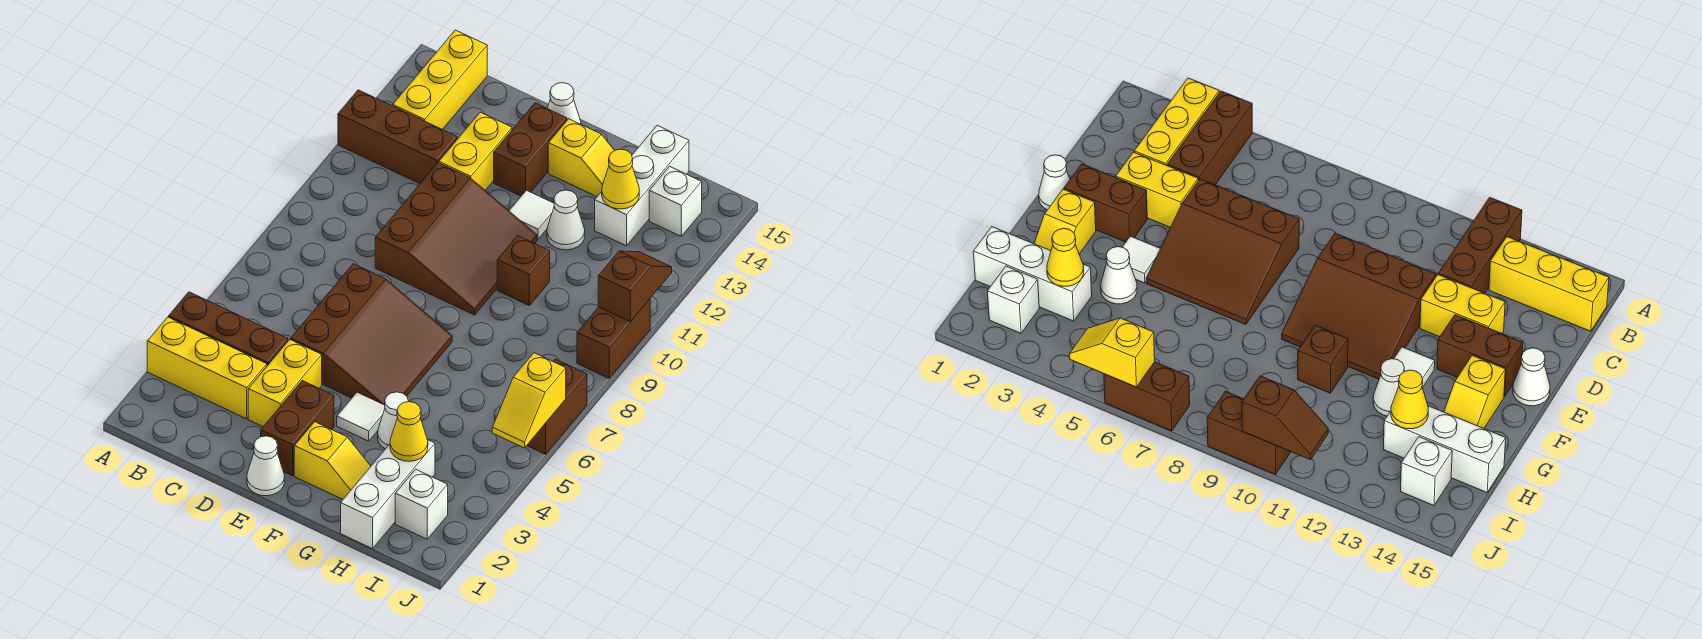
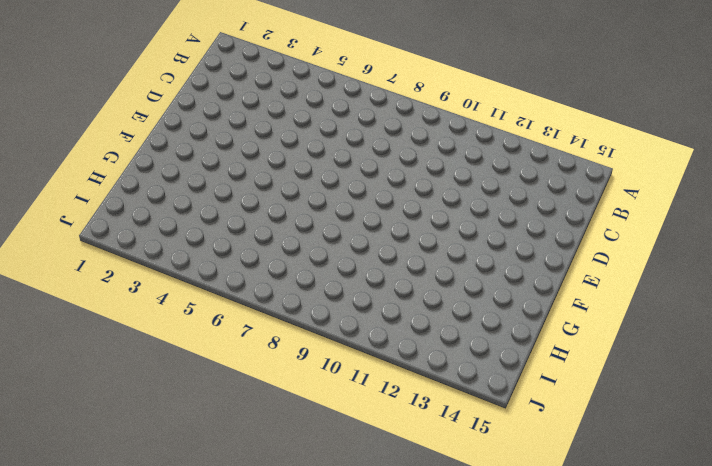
none -> yellow brick A3:C3 level 1
none -> brown brick A4:C4 level 1
none -> brown brick A12:C12 level 1

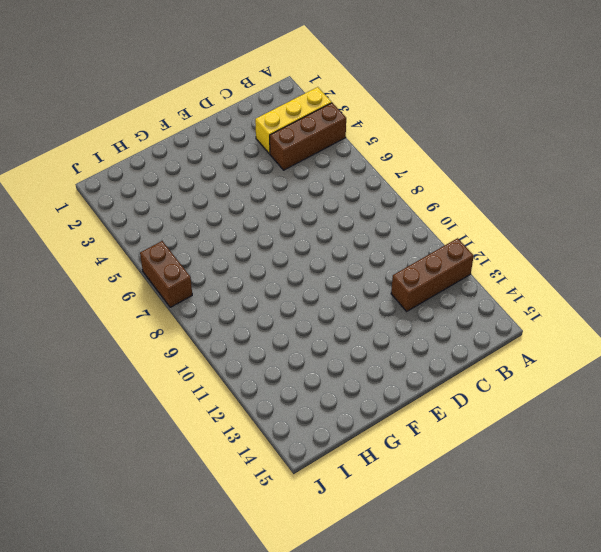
none -> yellow brick B13:B15 level 1
none -> yellow brick D3:D4 level 1
none -> brown slope D5:F7 level 1 top D

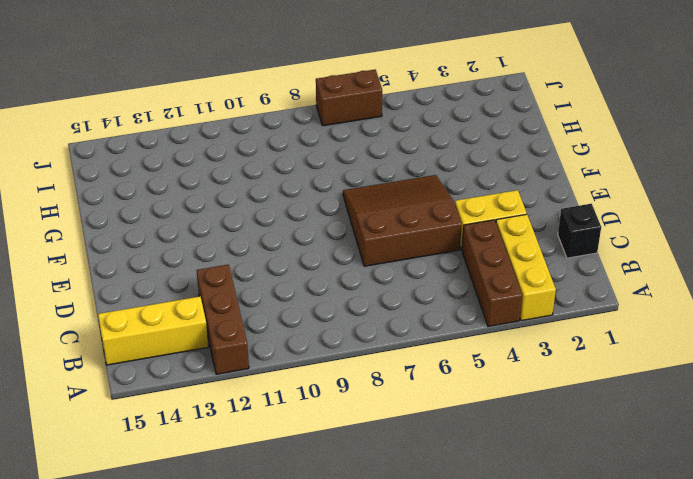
black brick C1 level 1 -> none
none -> brown slope D9:F11 level 1 top D
none -> yellow brick D12:D13 level 1
none -> white cone E1 level 1

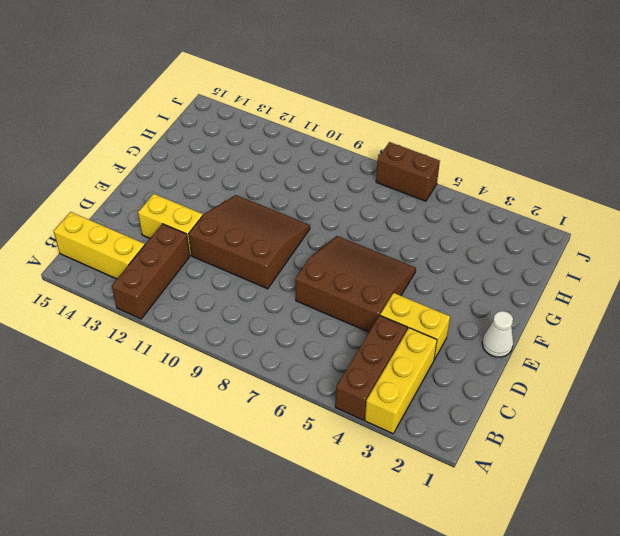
none -> brown brick E2:E3 level 1
none -> brown brick E13:E14 level 1
none -> white cone E15 level 1

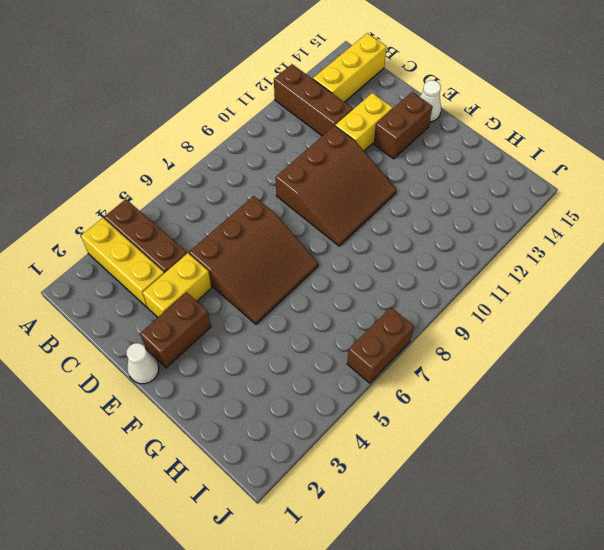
none -> yellow slope F2:G2 level 1 top F
none -> white tile F4 level 1
none -> white tile F12 level 1

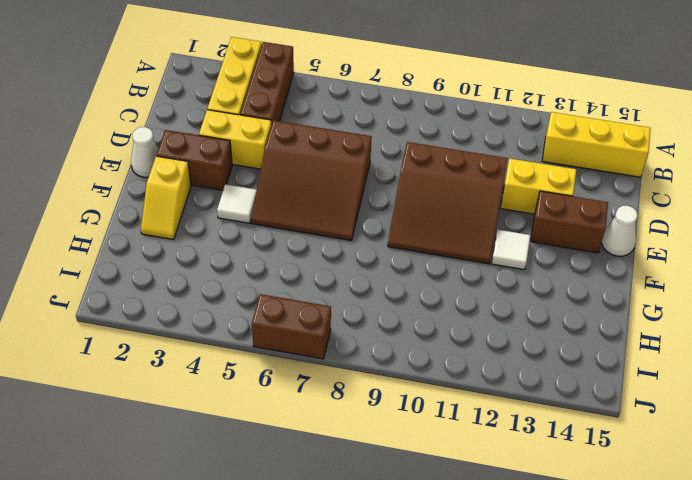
none -> brown brick A12:C12 level 1
none -> yellow slope F14:G14 level 1 top F
none -> white cone G4 level 1

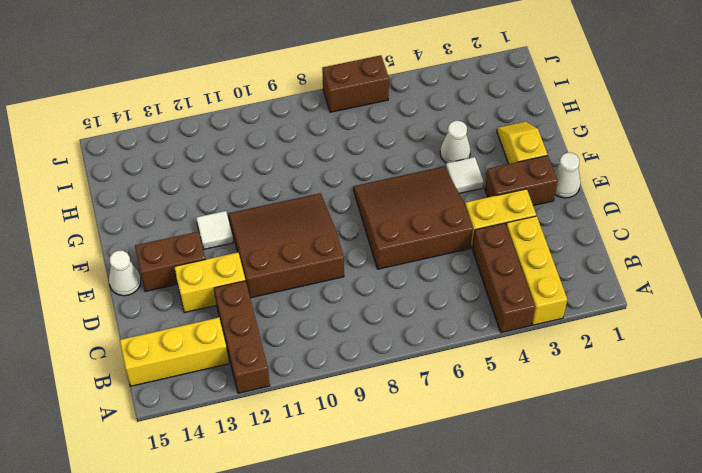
none -> yellow slope F14:G14 level 1 top F
none -> brown brick G10 level 1
none -> white cone G12 level 1

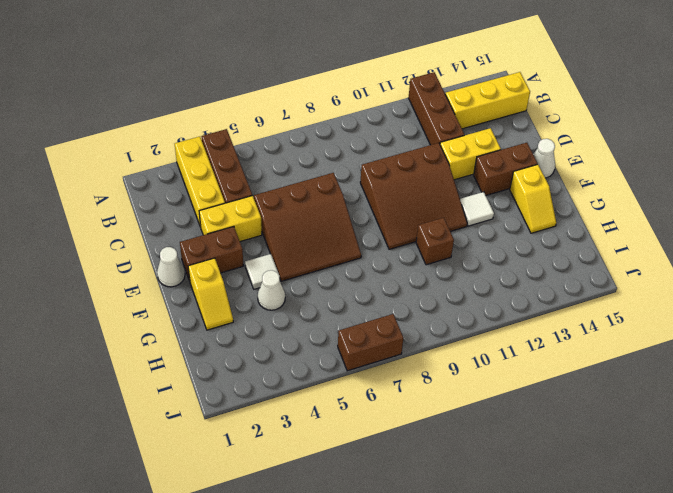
none -> white cone G12 level 1
none -> white brick H1:H3 level 1
none -> white brick H13:H15 level 1

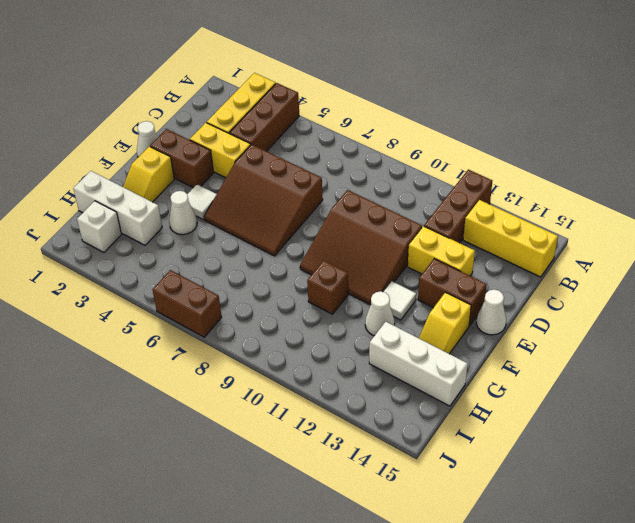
none -> white brick I14 level 1
none -> brown brick J9:J10 level 1
none -> yellow cone H3 level 2

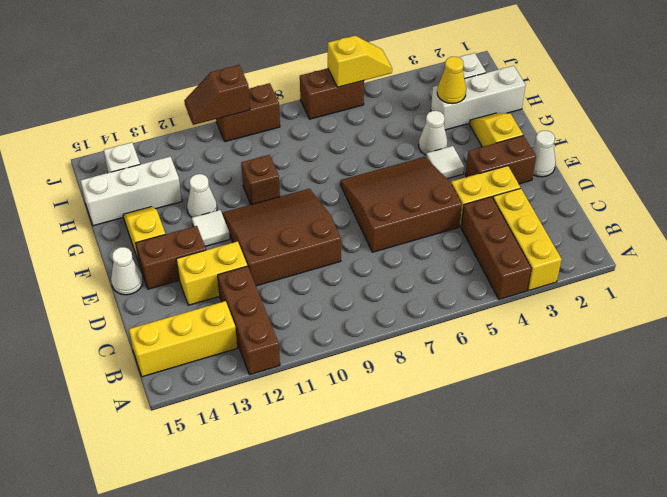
none -> yellow cone H13 level 2

